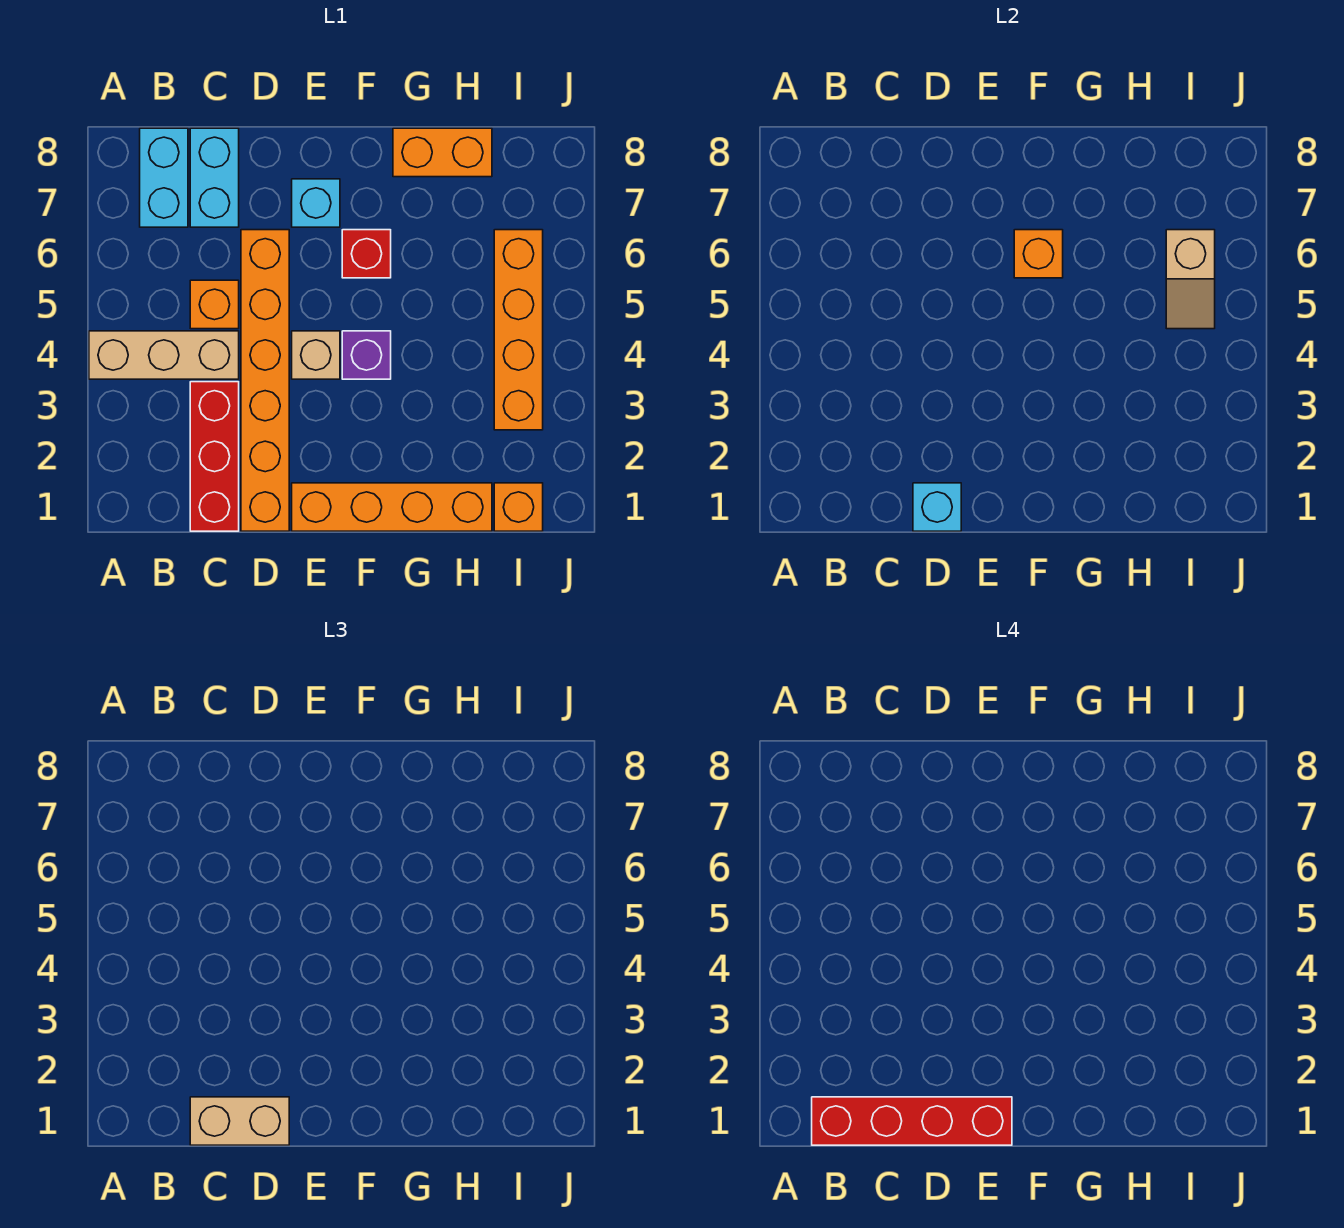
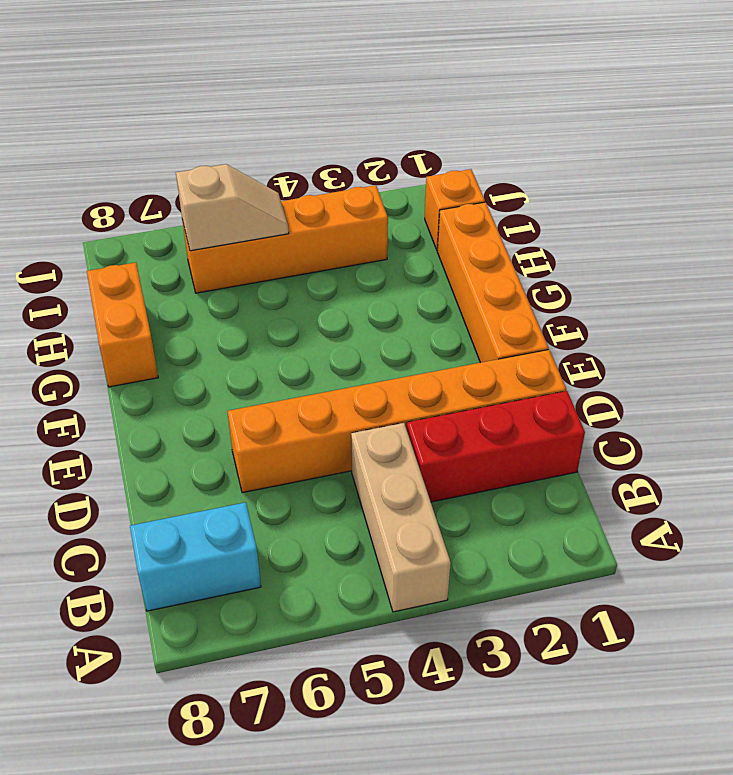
none -> orange brick C5 level 1
none -> cyan brick C7:C8 level 1
none -> tan brick E4 level 1

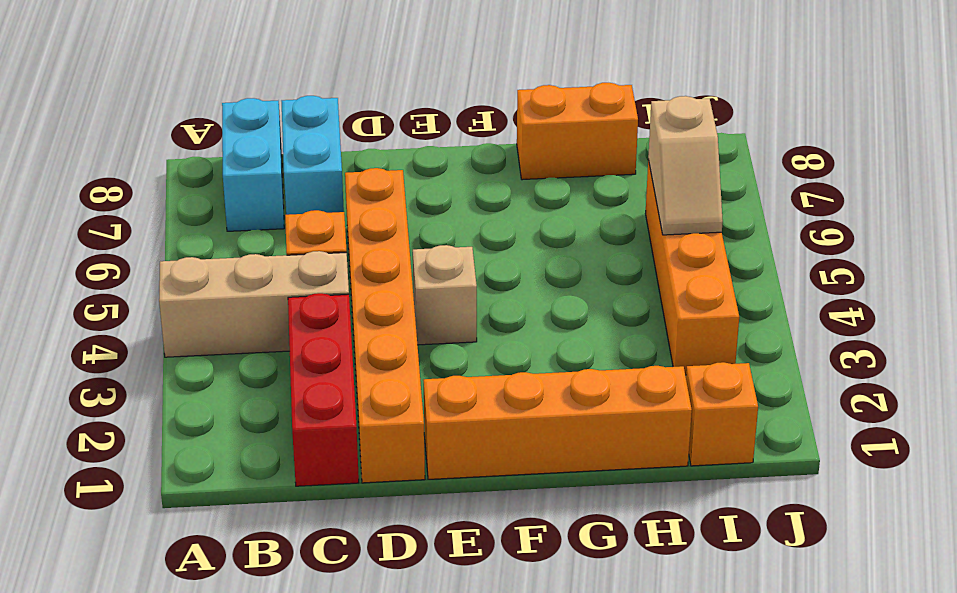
none -> cyan brick E7 level 1
none -> purple brick F4 level 1
none -> red brick F6 level 1

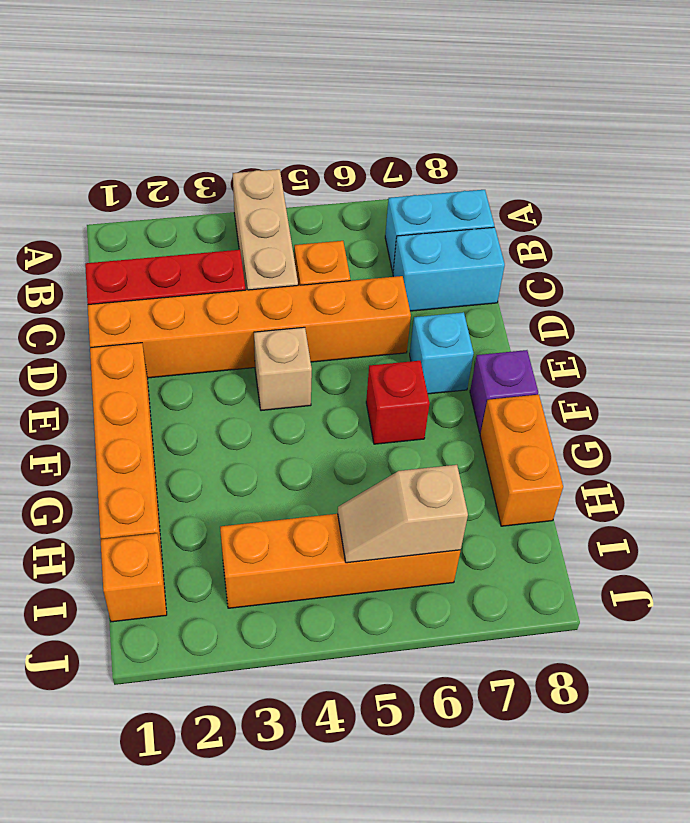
purple brick F8 level 1 -> purple brick F4 level 1
none -> cyan brick D1 level 2
none -> orange brick F6 level 2
none -> tan brick C1:D1 level 3

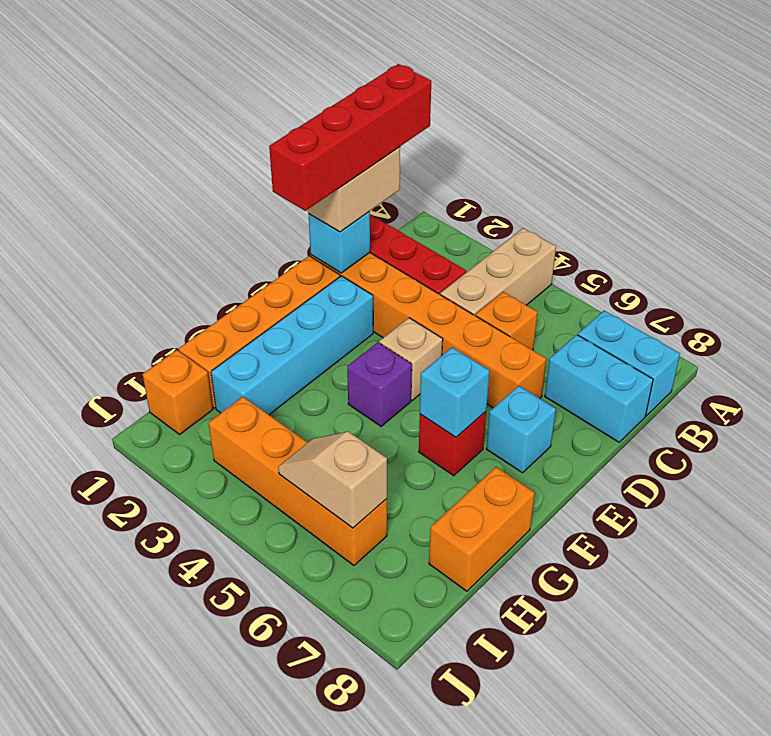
cyan brick E2:H2 level 1 -> none
cyan brick F6 level 2 -> orange brick F6 level 2

